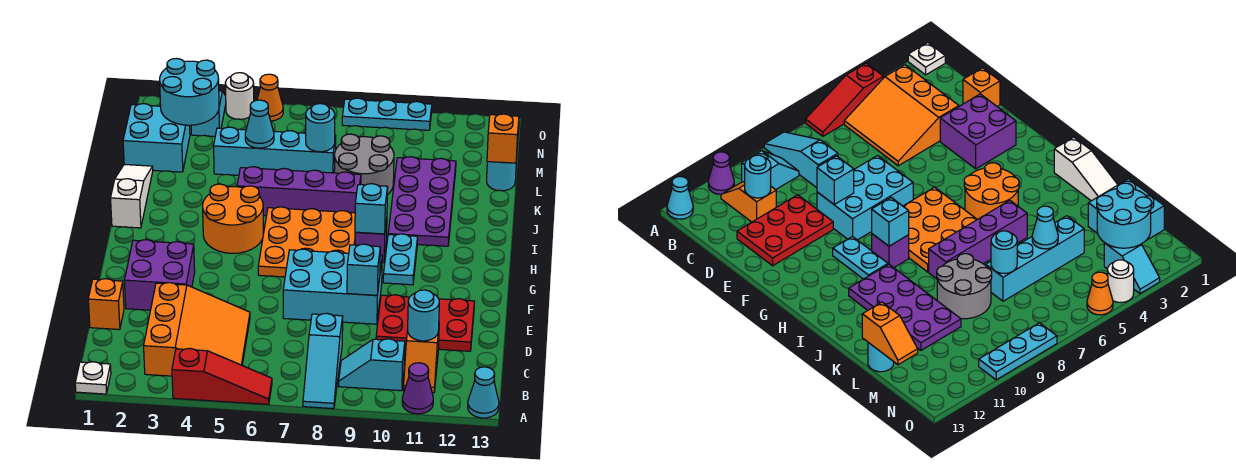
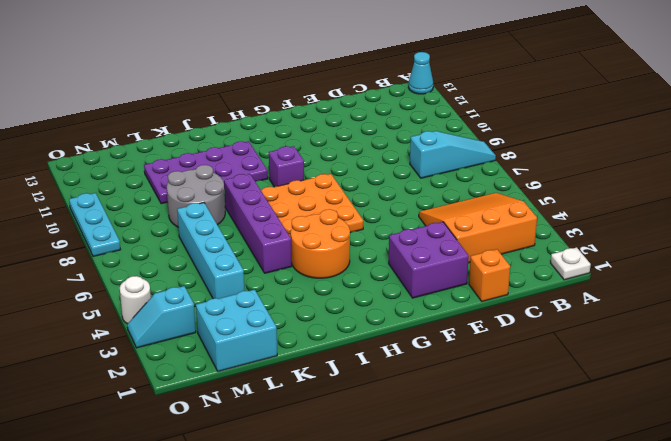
none -> red slope A4:A6 level 1 top 4
none -> purple cone A11 level 1
none -> cyan slope B9:B10 level 1 top 10
none -> orange slope B11:C11 level 1 top C

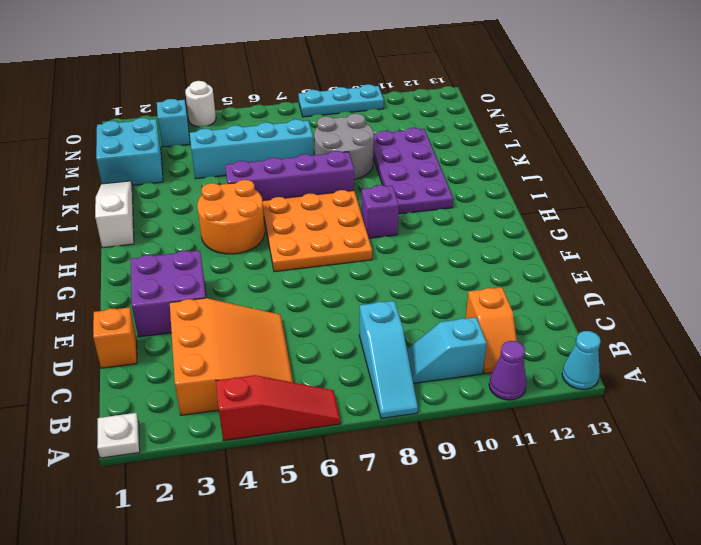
none -> red plate D10:E12 level 1
none -> cyan brick E7:F9 level 1
none -> cyan plate G10:H10 level 1
none -> cyan round brick L13 level 1

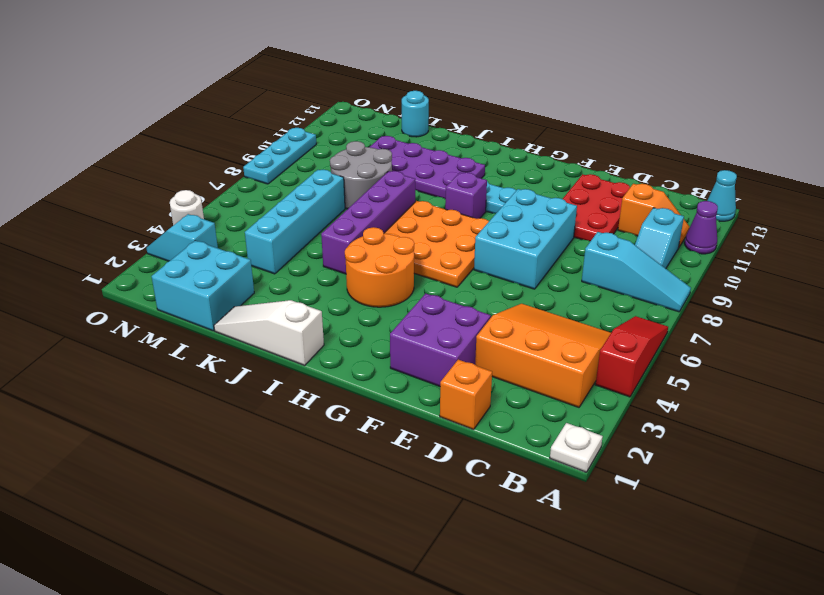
none -> orange cone O5 level 1
none -> cyan round brick C11 level 2
none -> cyan brick E9 level 2
none -> cyan brick H9 level 2

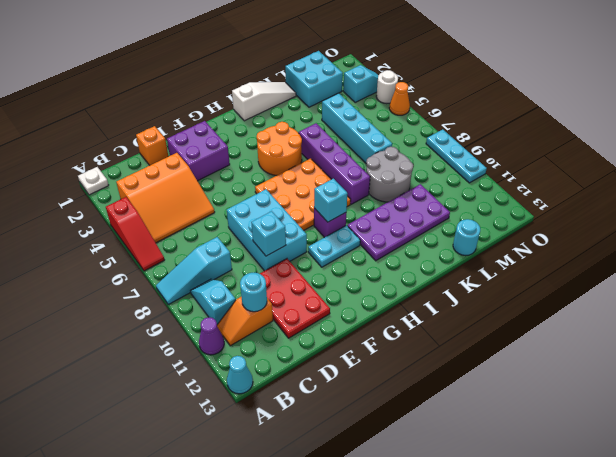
none -> cyan cone L5 level 2
none -> cyan round brick L7 level 2
none -> orange slope L13:M13 level 2 top L
none -> cyan round brick M2:N3 level 2

